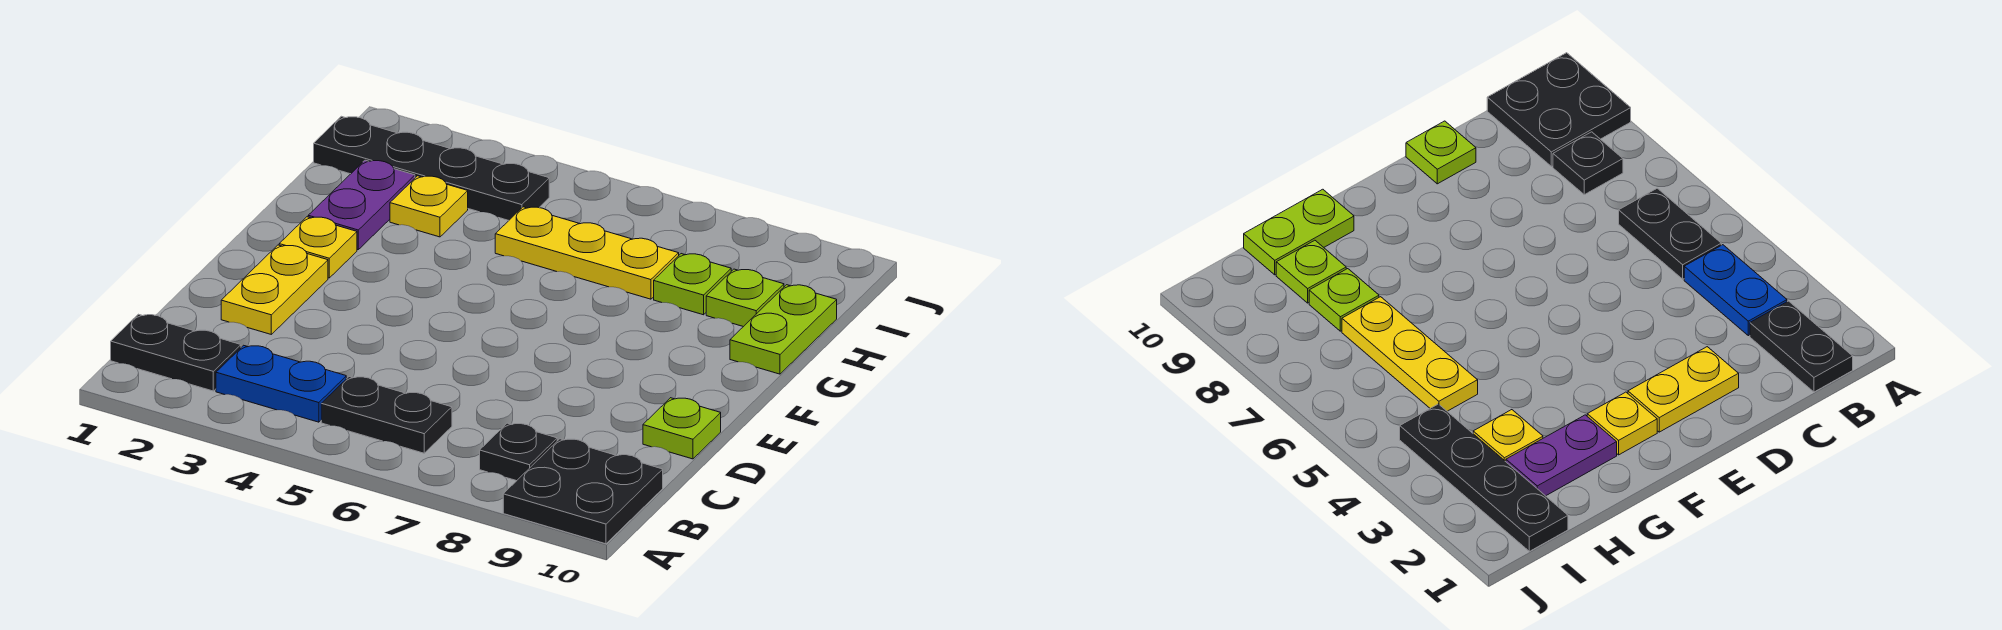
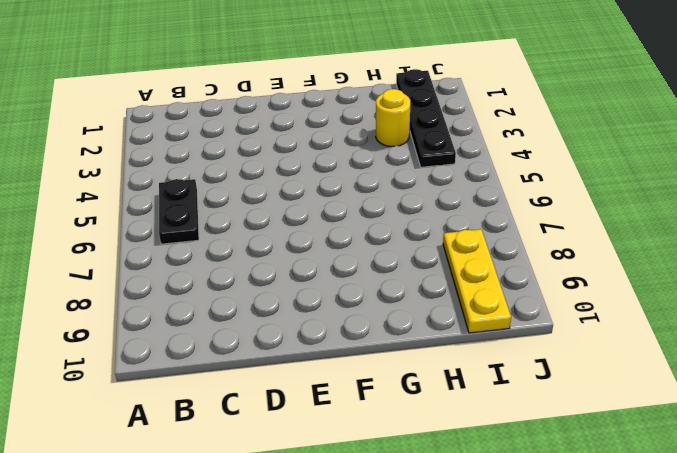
yellow round brick H3 level 1 -> yellow plate H3 level 1
yellow plate I8:I10 level 1 -> yellow plate H5:H7 level 1
none -> black plate A9:B10 level 1
none -> black plate B1:B2 level 1
none -> blue plate B3:B4 level 1

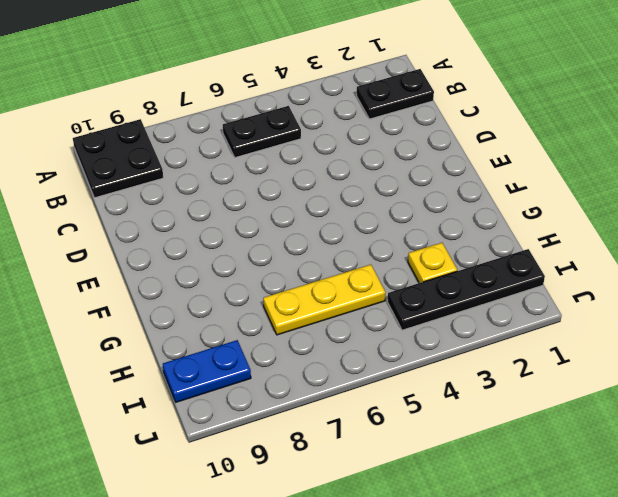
blue plate I9:I10 level 1 -> blue plate B3:B4 level 1
none -> black plate B8 level 1
none -> yellow plate D2:E2 level 1
none -> lime plate D10 level 1

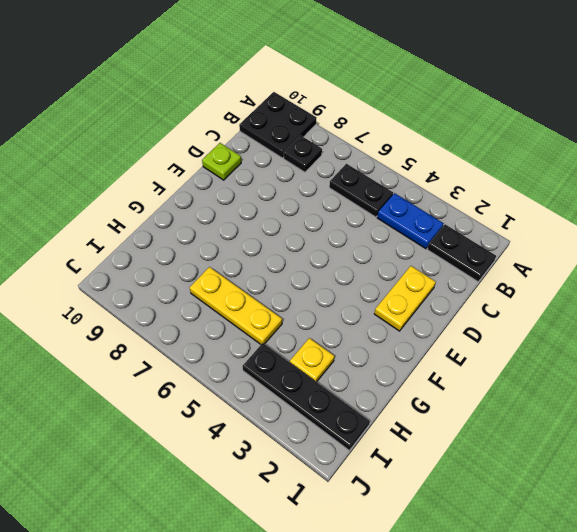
none -> yellow plate F2 level 1
none -> purple plate G2:H2 level 1
none -> lime plate G10:H10 level 1

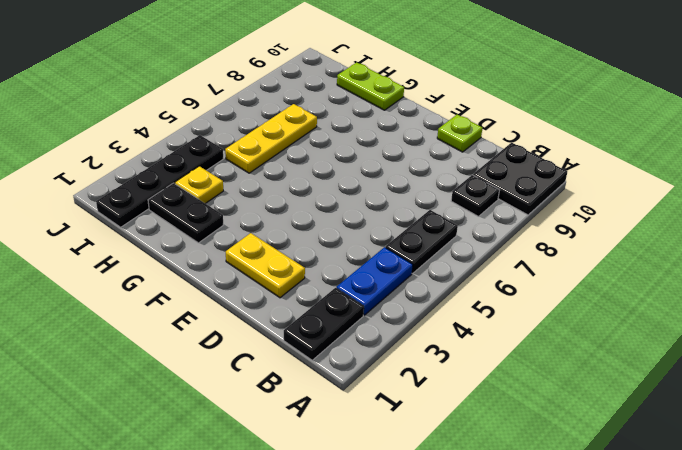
black plate G2:H2 level 1 -> purple plate G2:H2 level 1
none -> yellow plate F2 level 1
none -> lime plate H8 level 1
none -> lime plate H9 level 1

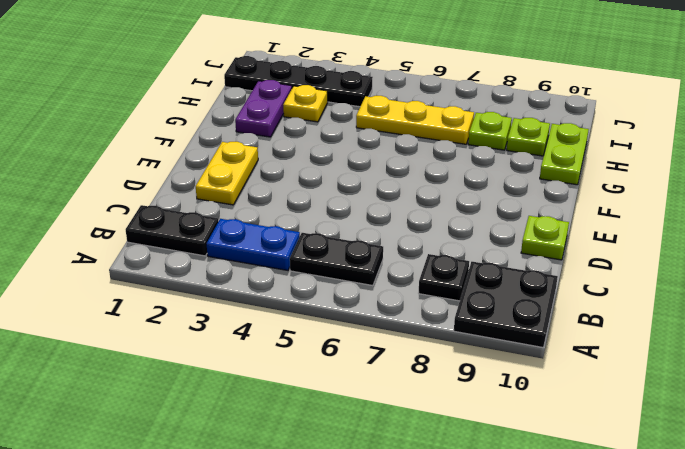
none -> yellow plate F2 level 1

